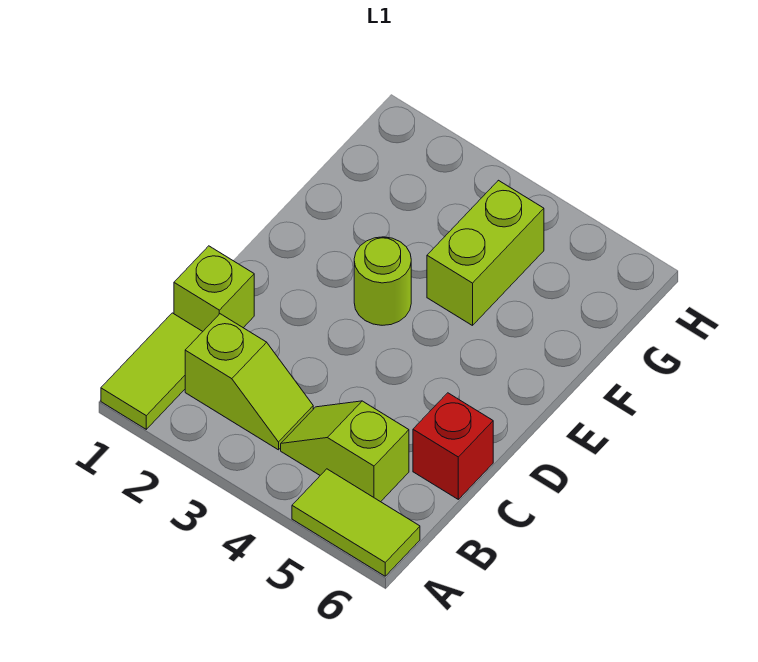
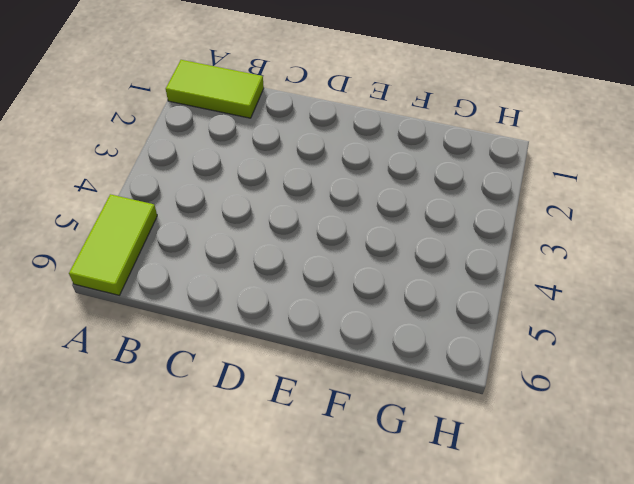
none -> lime slope B2:B3 level 1 top 2
none -> lime slope B4:B5 level 1 top 5

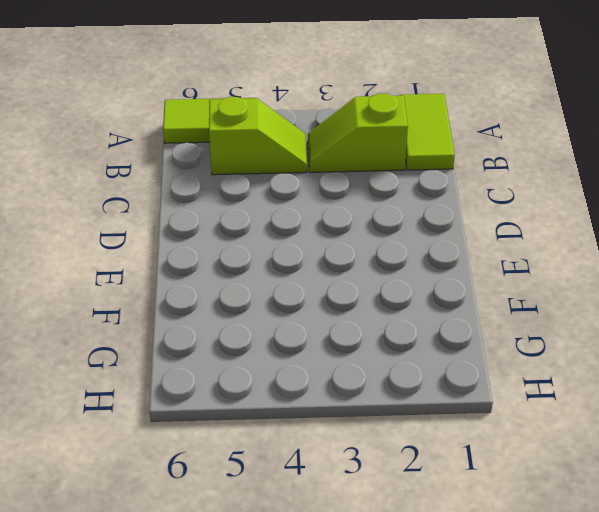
none -> lime brick C1 level 1
none -> red brick C6 level 1

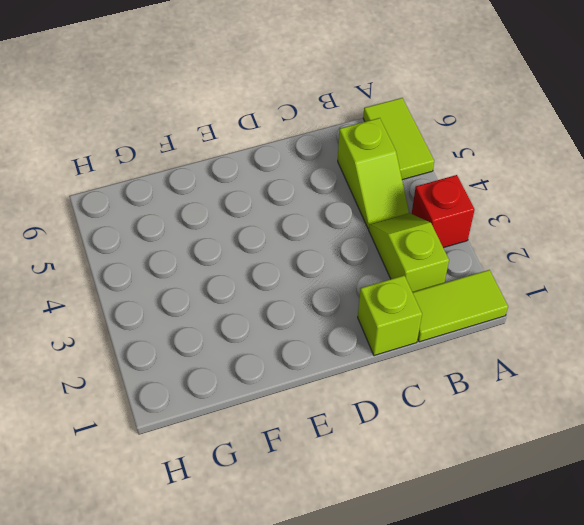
red brick A3 level 1 -> red brick C6 level 1
none -> lime round brick E3 level 1
none -> lime brick F4:G4 level 1

